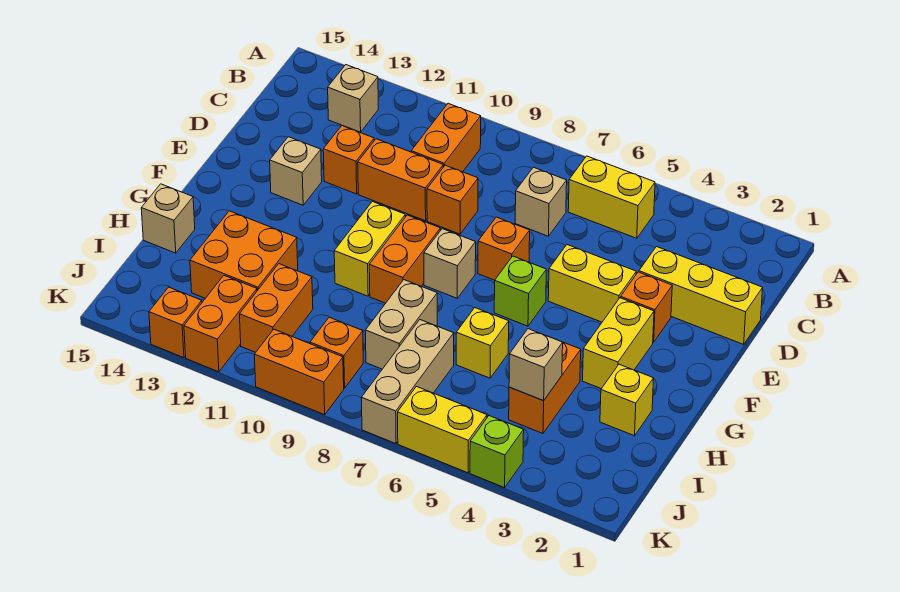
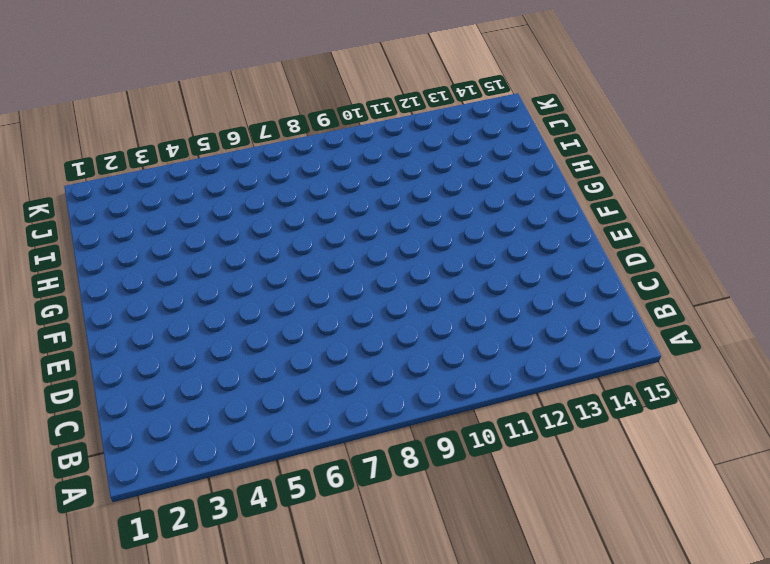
none -> yellow brick B5:B6 level 1
none -> orange brick B10:C10 level 1
none -> tan brick B13 level 1
none -> tan brick C7 level 1

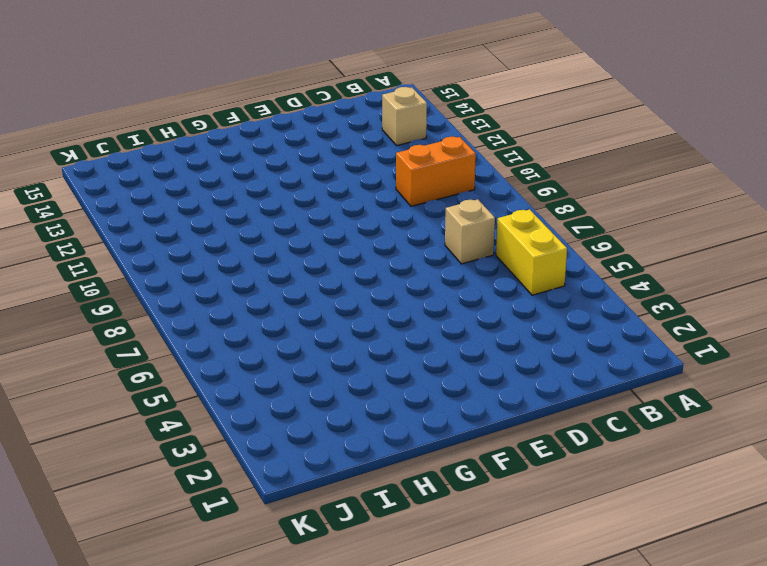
none -> yellow brick D1:D3 level 1
none -> orange brick D9 level 1
none -> orange brick D10:D11 level 1
none -> orange brick D12 level 1

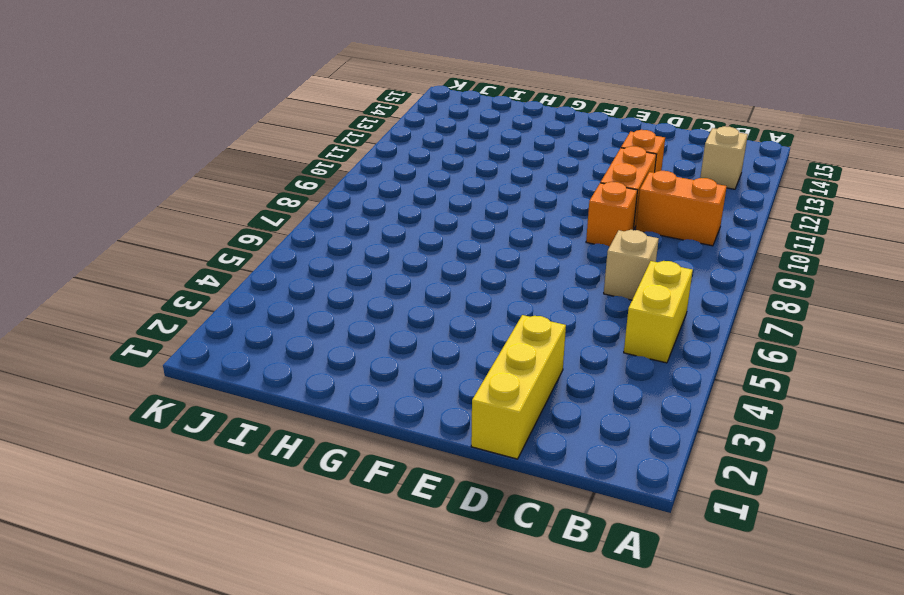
none -> orange brick E3 level 1
none -> yellow brick E4:E5 level 1
none -> orange brick E7 level 1
none -> tan brick E13 level 1

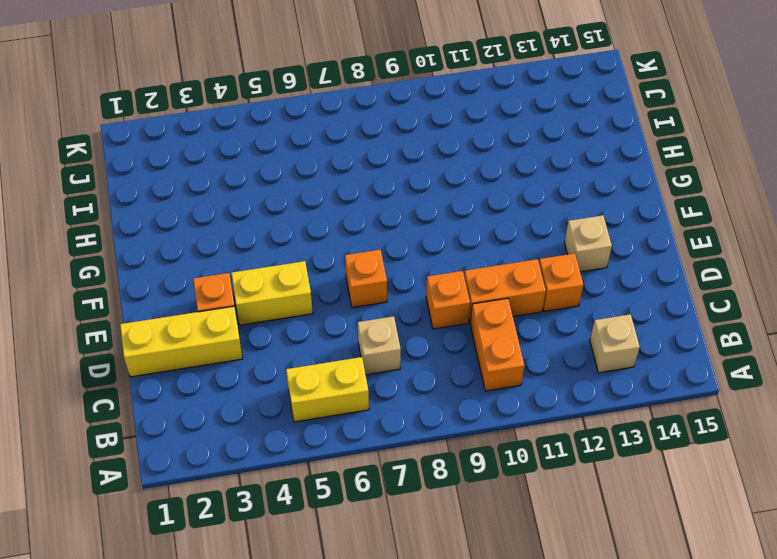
none -> yellow brick F3:G3 level 1
none -> lime brick F6 level 1
none -> tan brick F8 level 1
none -> orange brick F9:G9 level 1

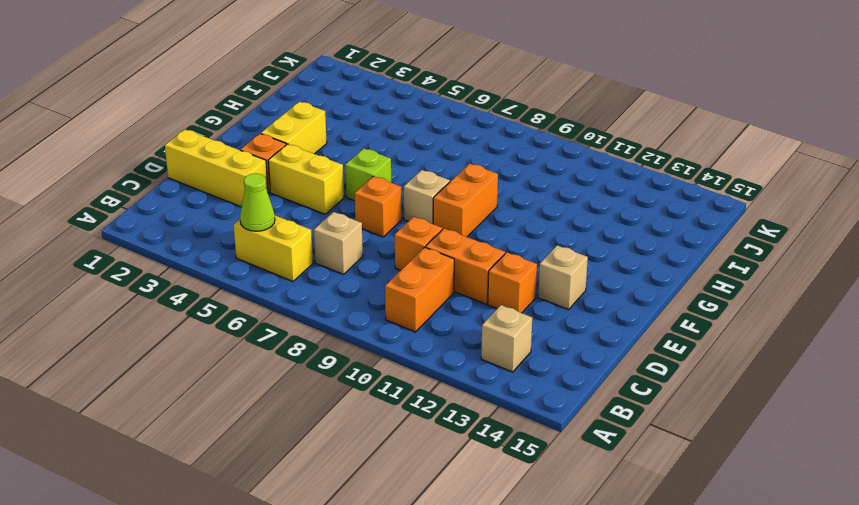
lime cone B5 level 2 -> none
none -> yellow brick F10:G10 level 1
none -> yellow brick H2 level 1
none -> orange brick H4:I4 level 1
none -> yellow brick H6 level 1

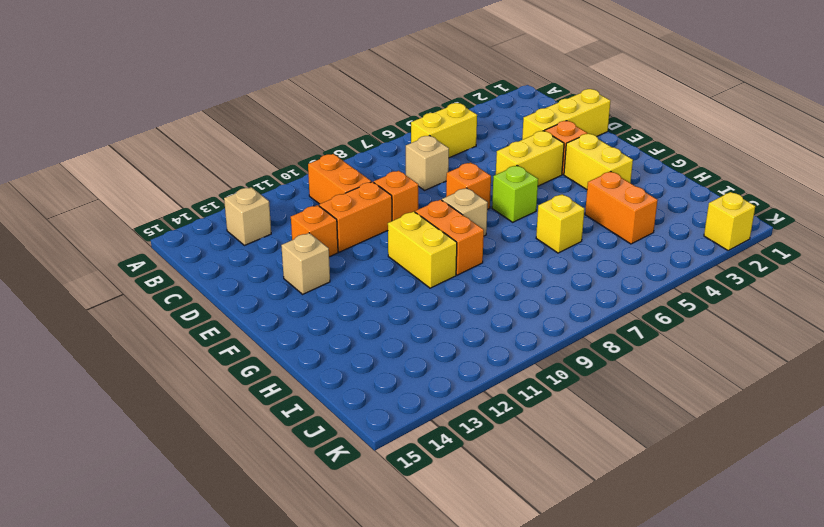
yellow brick K2 level 1 -> yellow brick H2 level 1
none -> tan brick H8:I8 level 1
none -> orange brick H12:I13 level 1
none -> tan brick H15 level 1
none -> tan brick I7:K7 level 1

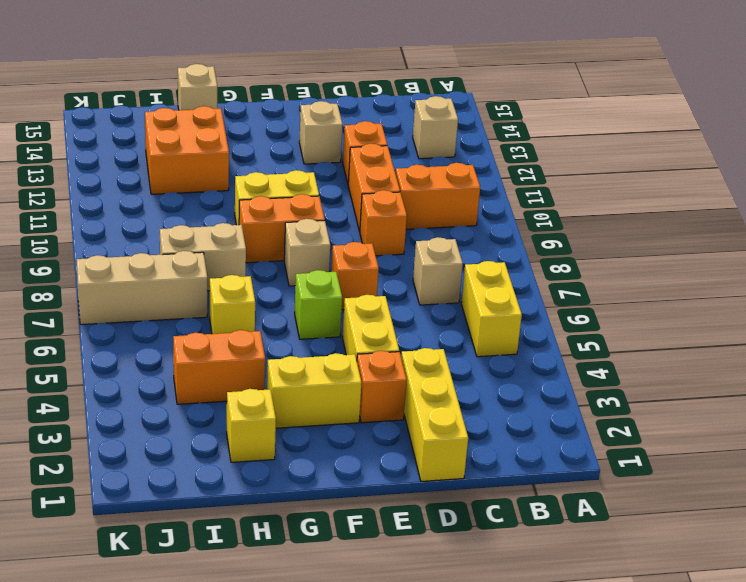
none -> orange brick I11:J11 level 1
none -> orange brick J9 level 1
none -> orange brick J12:K12 level 1
none -> lime brick K4 level 1

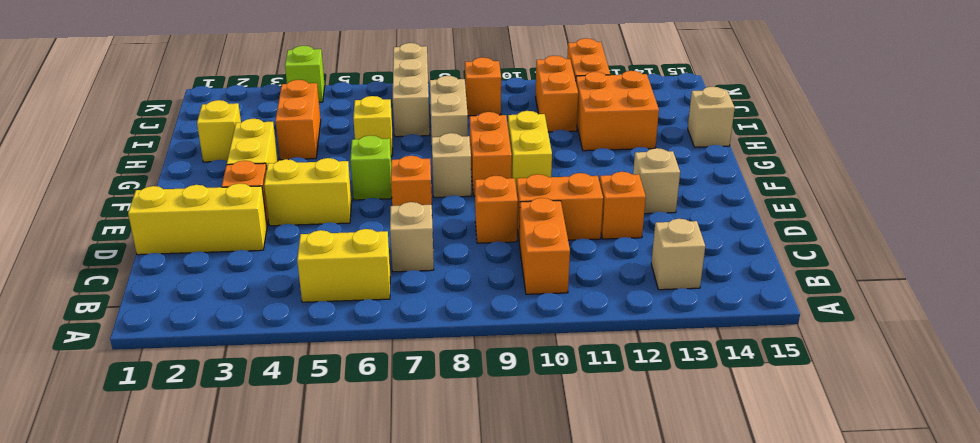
none -> yellow brick K5:K6 level 1
none -> orange brick K9:K10 level 1
none -> orange brick K13 level 1
none -> tan brick I4 level 2

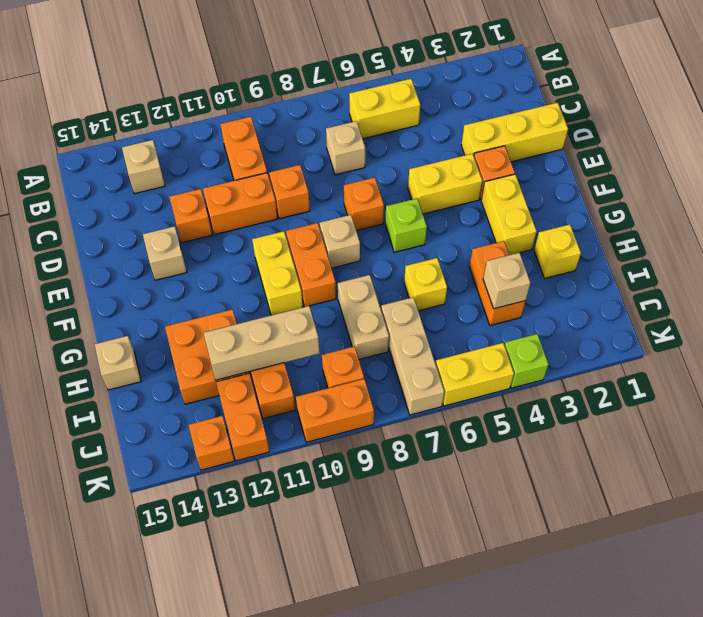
tan brick I10:I12 level 2 -> none

